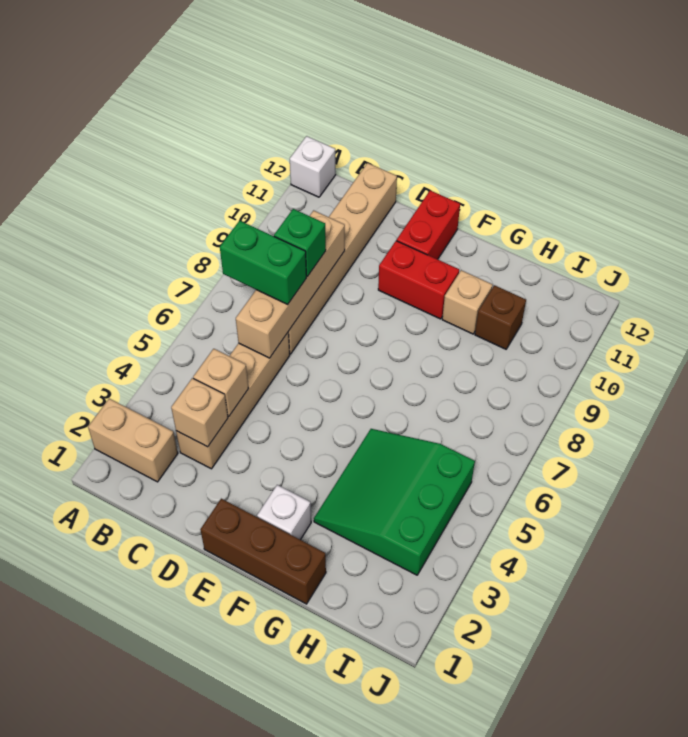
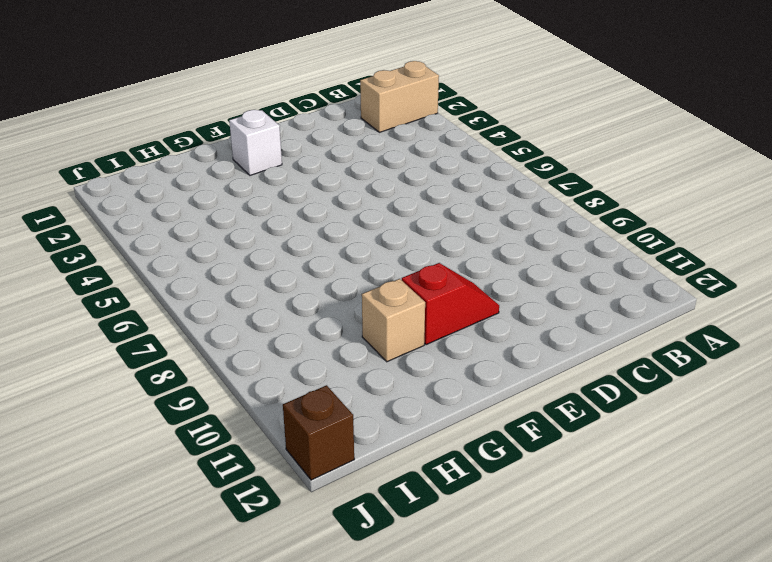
red slope E10:F10 level 1 top F -> red brick E10:F10 level 1
brown brick J12 level 1 -> brown brick H10 level 1
none -> white brick A12 level 1
none -> tan brick C3:C6 level 1
none -> tan brick C7:C12 level 1

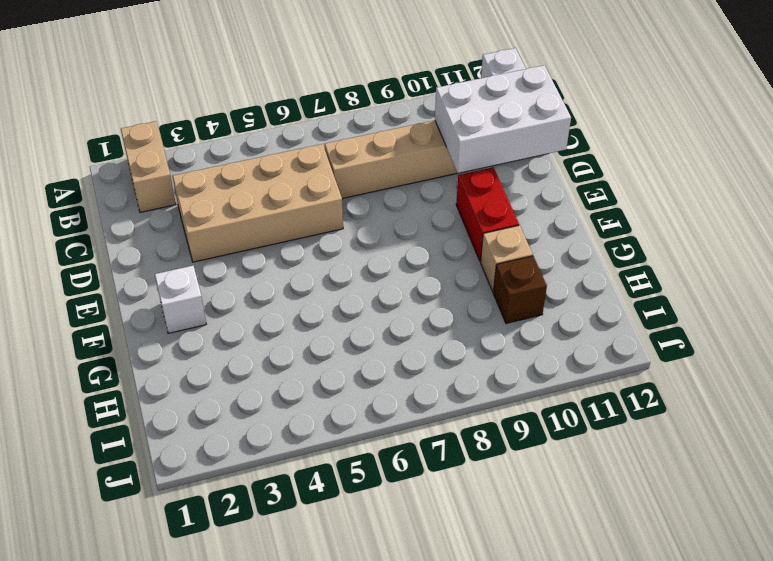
tan brick C3:D6 level 1 -> tan brick C3:C6 level 1
white brick C10:D12 level 2 -> none
none -> brown brick E1:G1 level 1
none -> red brick E11:E12 level 1
none -> green slope G3:I5 level 1 top I

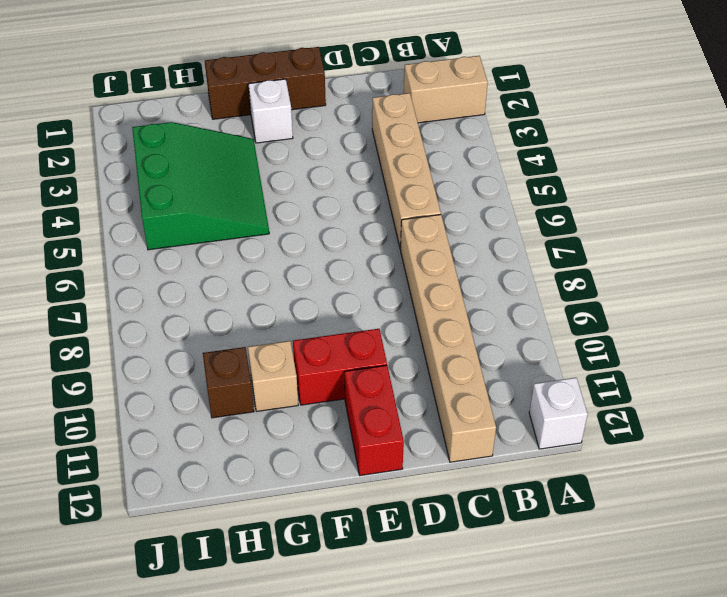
none -> tan brick C3 level 2
none -> tan brick C4 level 2
none -> tan brick C6:C9 level 2

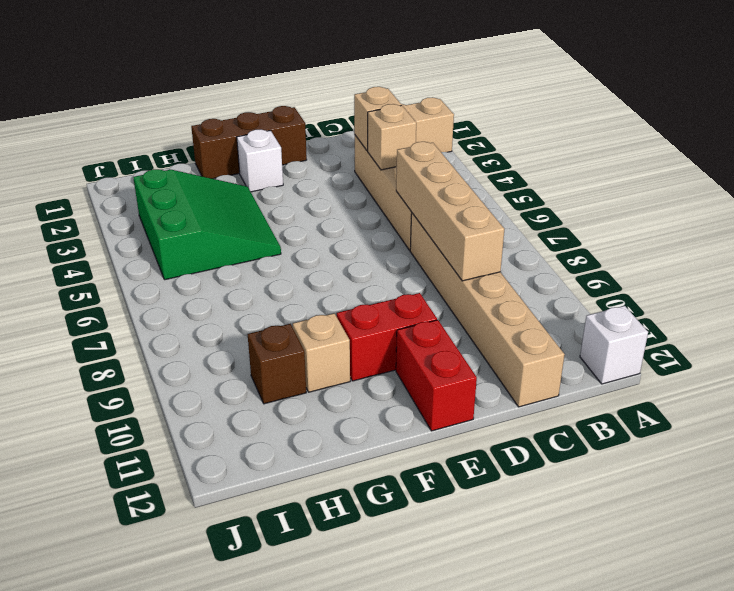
none -> green brick B7:C7 level 3
none -> green brick C8 level 3

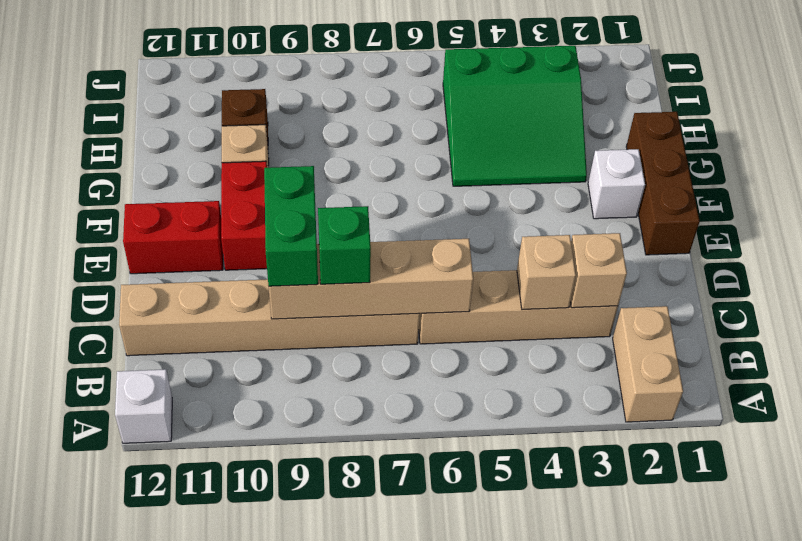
green brick C9:D9 level 3 -> green brick B7:C7 level 3

